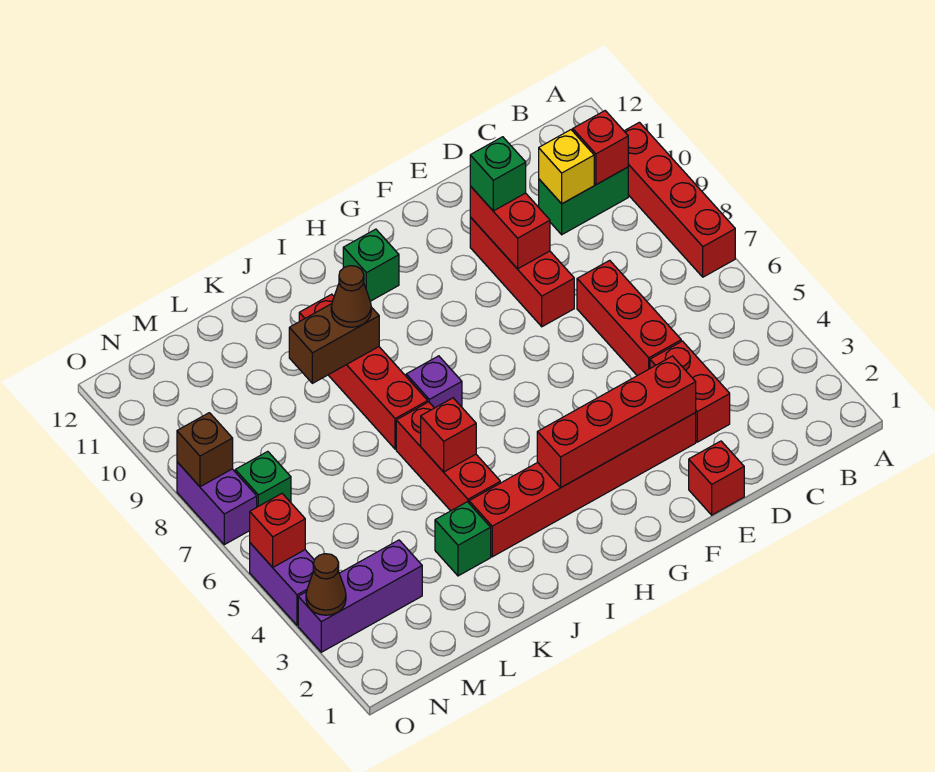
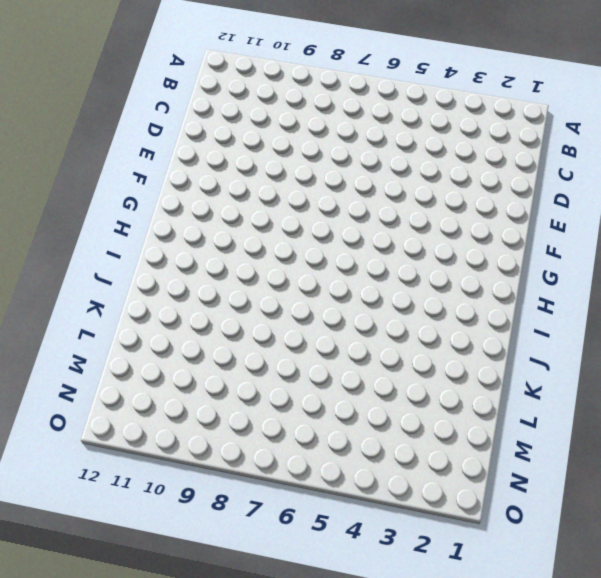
none -> red brick A7:A10 level 1
none -> green brick B10:C10 level 1
none -> red brick D3:D4 level 1

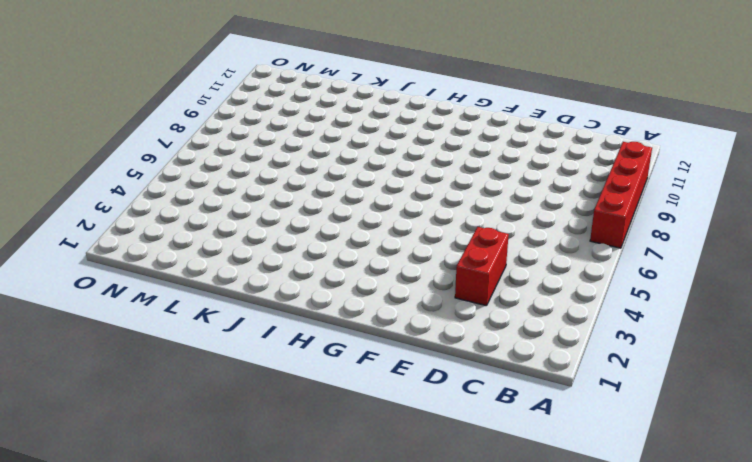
none -> green brick B10:C10 level 1
none -> red brick D5:D7 level 1
none -> red brick E1 level 1

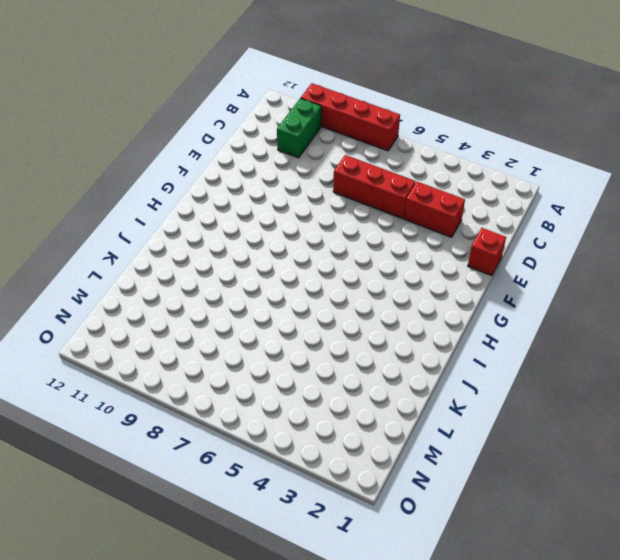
none -> red brick E3:J3 level 1
none -> red brick E8:E10 level 1
none -> green brick H11 level 1

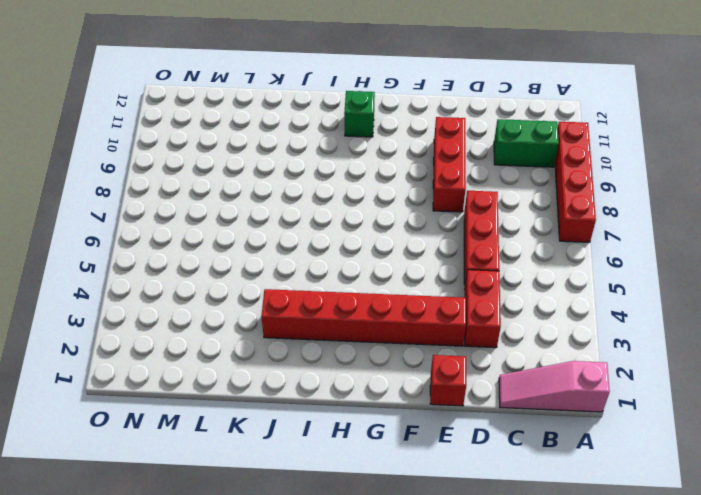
pink slope A1:C1 level 1 top A -> none
none -> purple brick I7 level 1
none -> red brick J4:J6 level 1
none -> red brick J7:J10 level 1

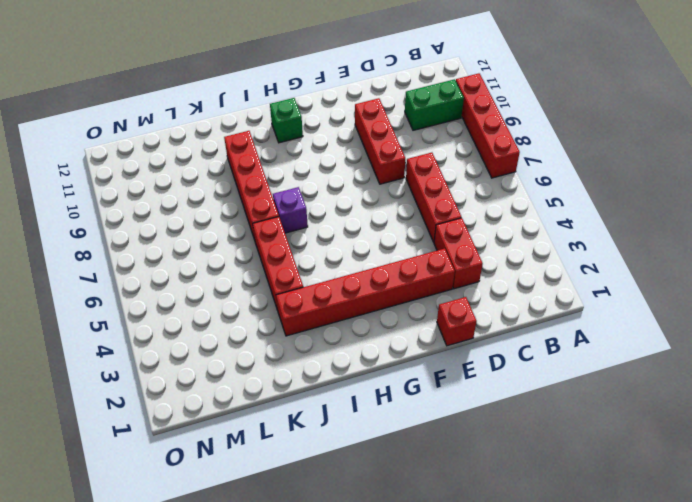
none -> green brick K3 level 1
none -> purple brick M3:O3 level 1
none -> green brick N7 level 1

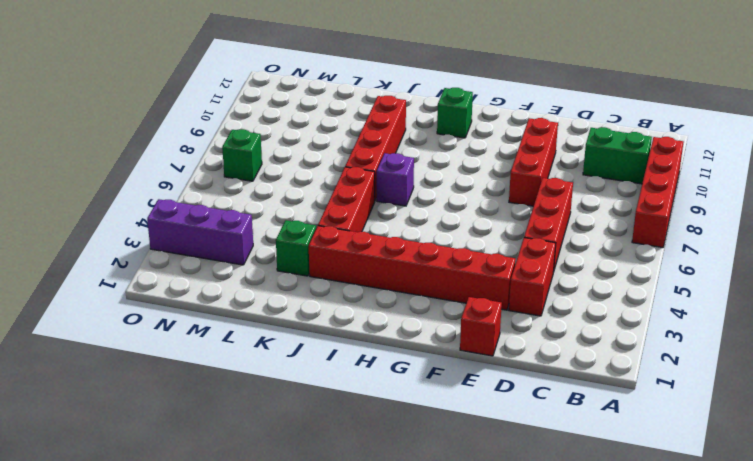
none -> purple brick O4:O5 level 1
none -> purple brick O7:O8 level 1
none -> red brick B10 level 2

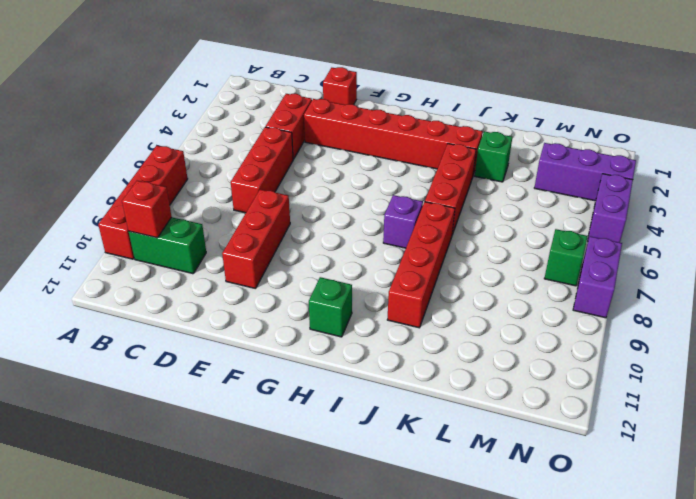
none -> yellow brick C10 level 2
none -> red brick E3:H3 level 2
none -> red brick E9:E10 level 2

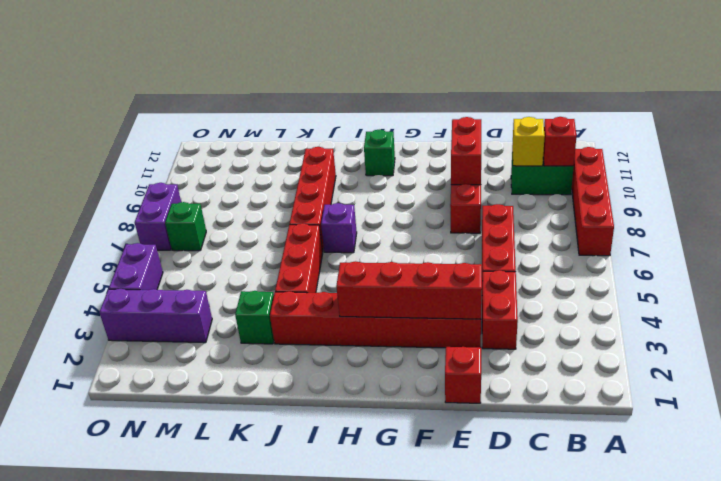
none -> red brick J5 level 2
none -> brown brick J9:K9 level 2
none -> brown cone O3 level 2

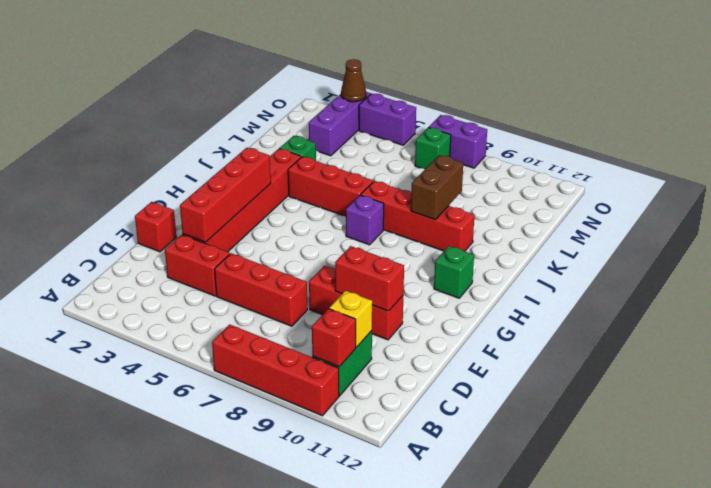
none -> red brick J5 level 2
none -> red brick O5 level 2
none -> brown brick O8 level 2

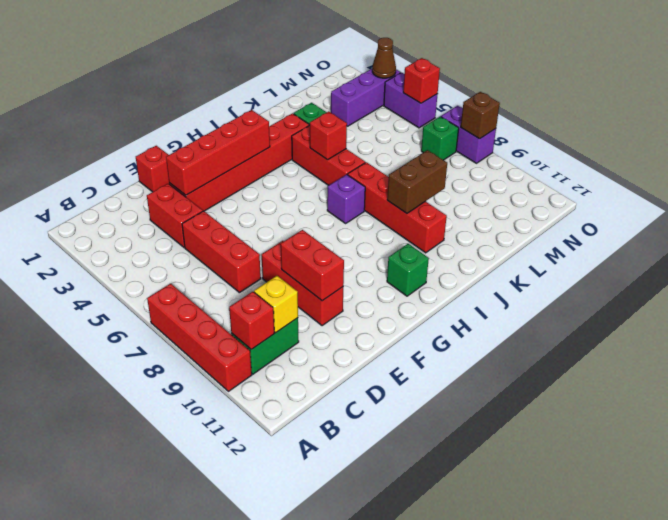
none -> green brick E10 level 3
none -> brown cone J9 level 3

